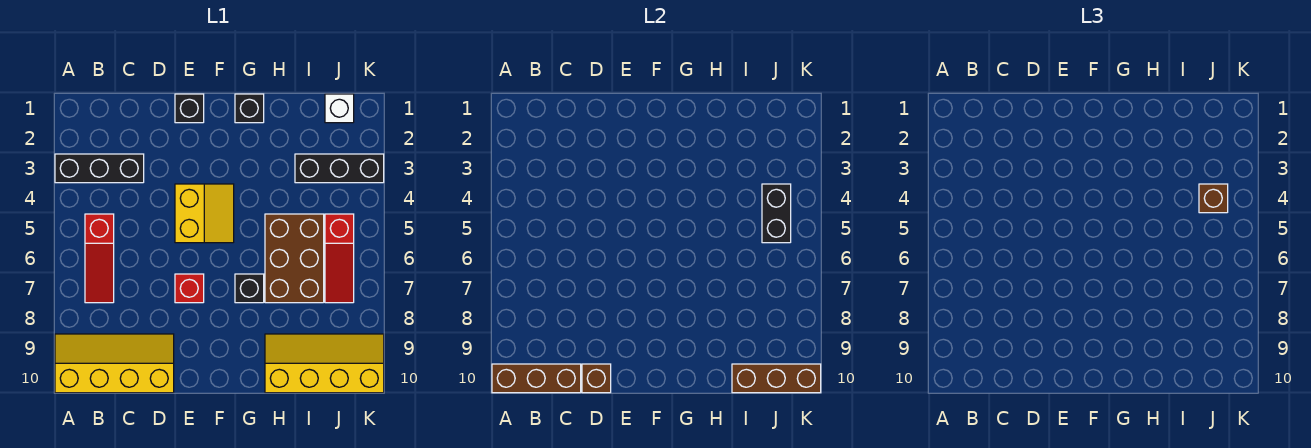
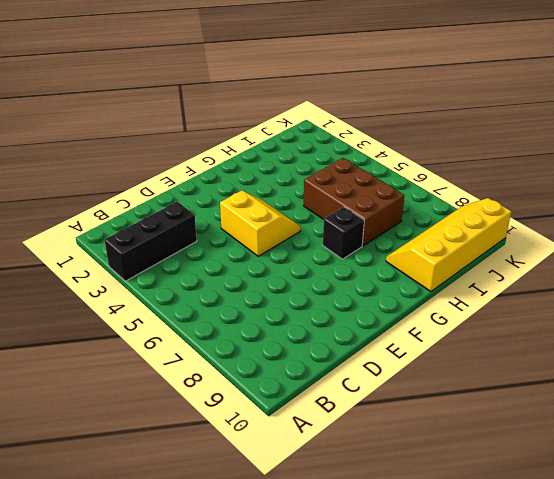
none -> yellow slope A9:D10 level 1 top 10
none -> red slope B5:B7 level 1 top 5
none -> black brick E1 level 1

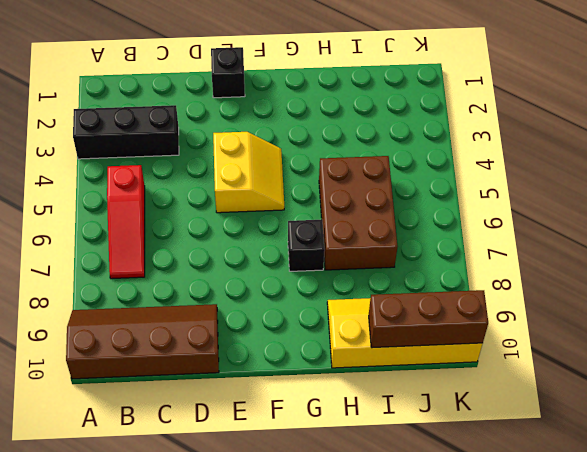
brown slope A9:D10 level 1 top 10 -> yellow slope A9:D10 level 1 top 10
none -> red brick E7 level 1
none -> black brick G1 level 1
none -> black brick I3:K3 level 1

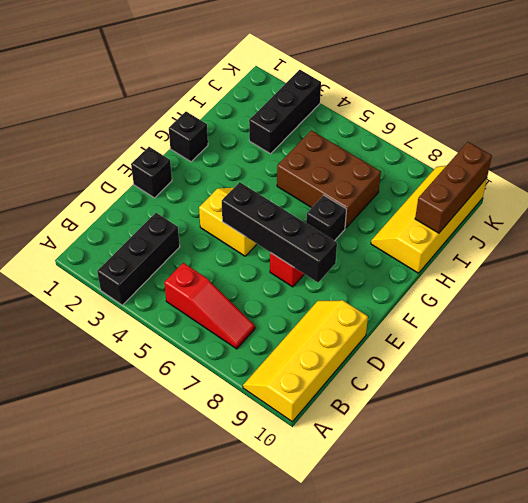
black brick E5:E8 level 2 -> none
none -> white brick J1 level 1
none -> red slope J5:J7 level 1 top 5
none -> brown brick A10:C10 level 2

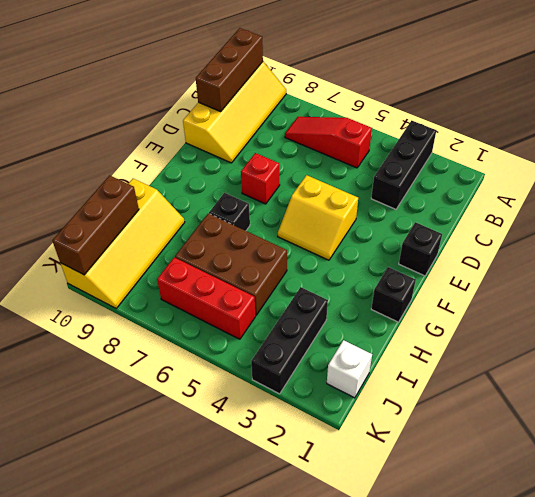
red brick J5:J7 level 1 -> red slope J5:J7 level 1 top 5
none -> brown brick D10 level 2
none -> black brick J4:J5 level 2
none -> brown brick J4 level 3

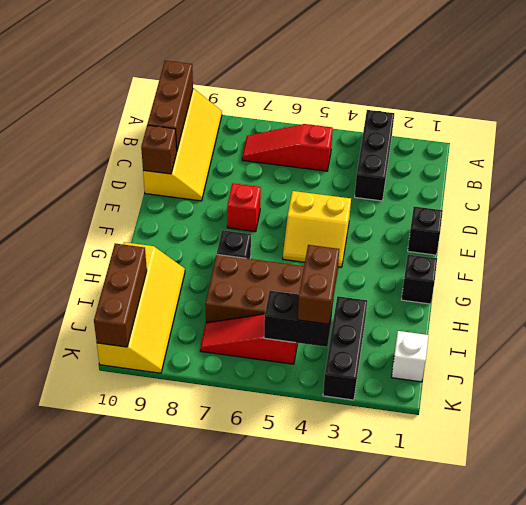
brown brick I4:J4 level 3 -> brown brick J4 level 3

